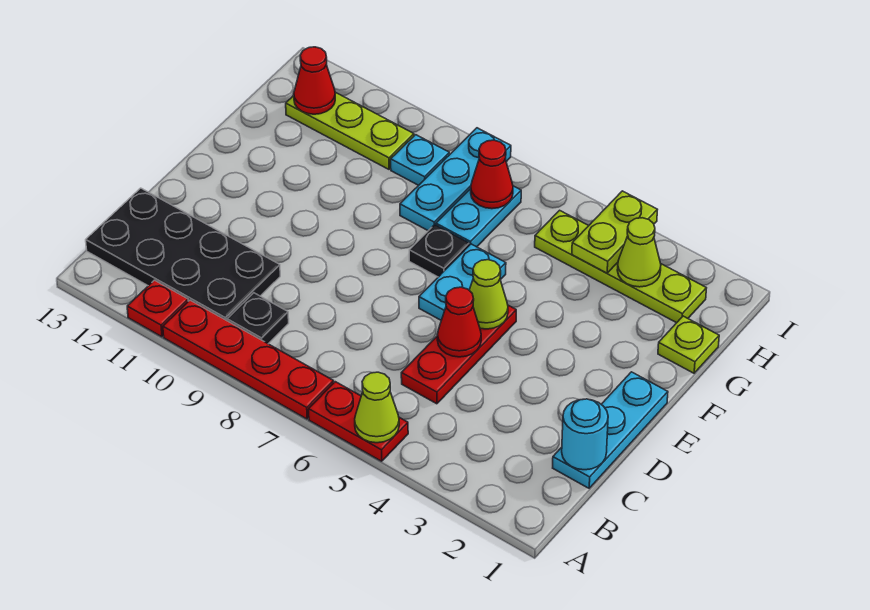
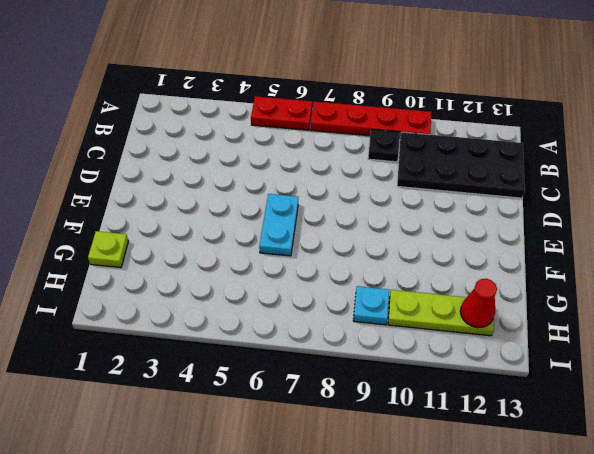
none -> red plate A11 level 1
none -> cyan plate C1:E1 level 1
none -> red plate C5:E5 level 1

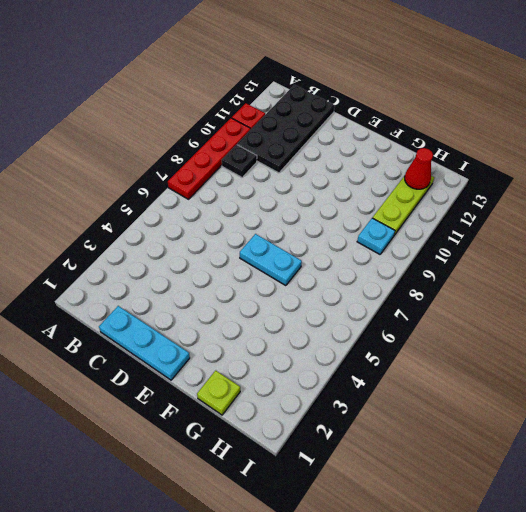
none -> red plate A5:A6 level 1
none -> red plate C5:E5 level 1
none -> black plate F7 level 1

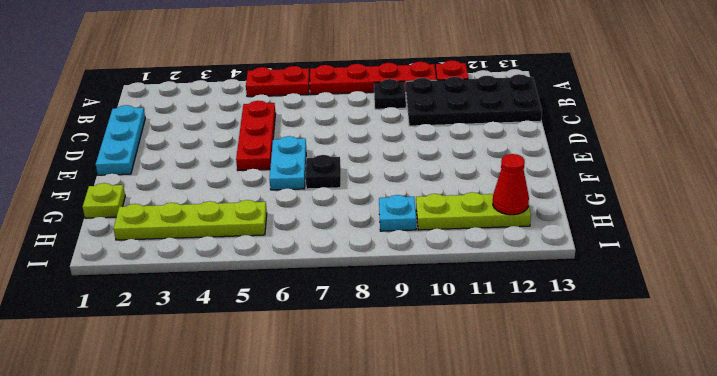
none -> cyan plate G7:H7 level 1
none -> cyan plate G8:I8 level 1
none -> lime cone A5 level 2

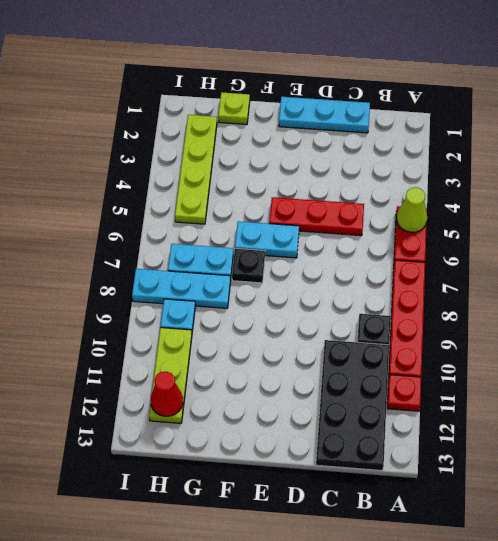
none -> cyan round brick C1 level 2
none -> red cone D5 level 2
none -> lime cone E5 level 2

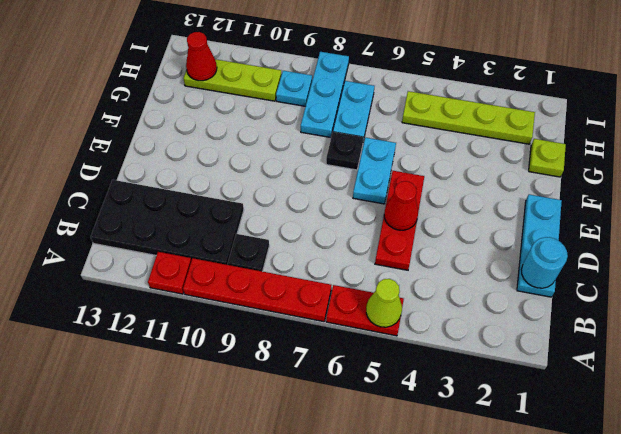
none -> lime cone E5 level 2
none -> lime cone H3 level 2
none -> lime plate H4:I4 level 2

